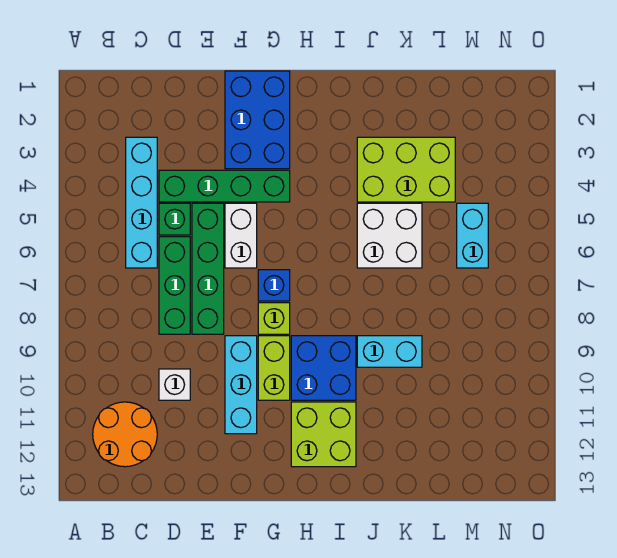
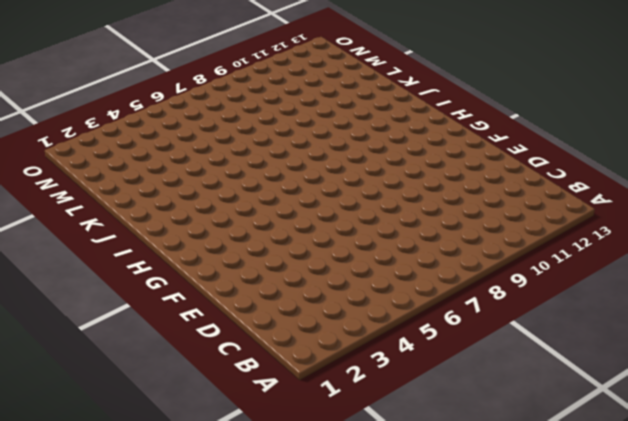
none -> orange round brick B11:C12 level 1
none -> cyan brick C3:C6 level 1
none -> green brick D4:G4 level 1

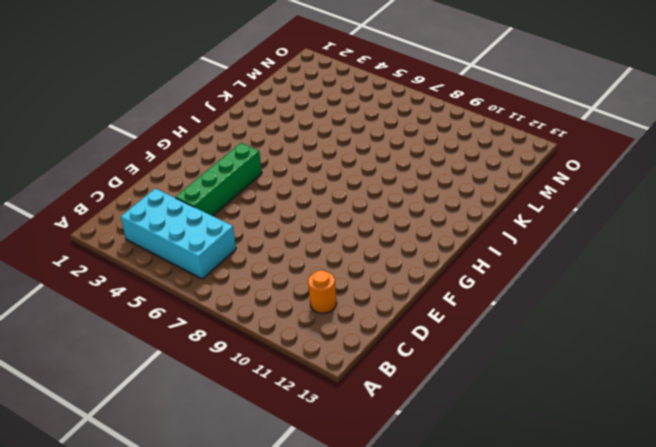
cyan brick B3:C6 level 1 -> cyan brick C3:C6 level 1
orange round brick C11 level 1 -> orange round brick B11:C12 level 1
none -> green brick D5 level 1
none -> green brick D6:D8 level 1
none -> white brick D10 level 1

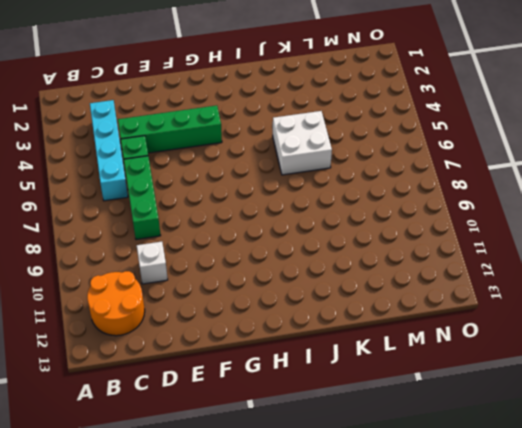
none -> green brick E5:E8 level 1
none -> blue brick F1:G3 level 1
none -> white brick F5:F6 level 1

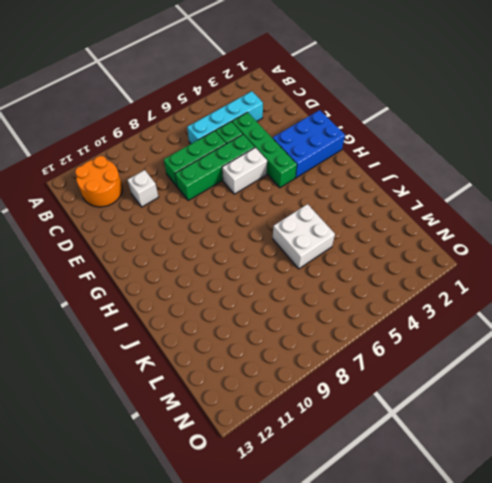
none -> cyan brick F9:F11 level 1
none -> blue brick G7 level 1
none -> lime brick G8 level 1

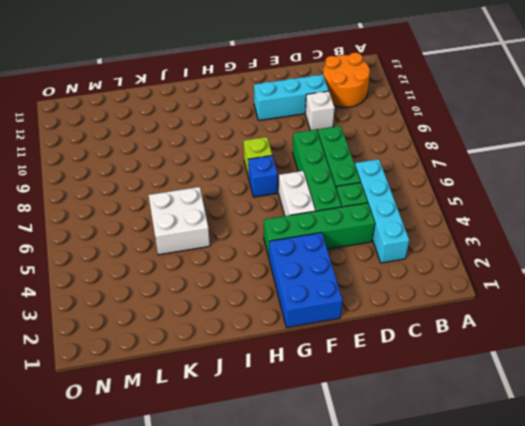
cyan brick D11:F11 level 1 -> cyan brick F9:F11 level 1
none -> lime brick G9:G10 level 1
none -> blue brick H9:I10 level 1
none -> lime brick H11:I12 level 1

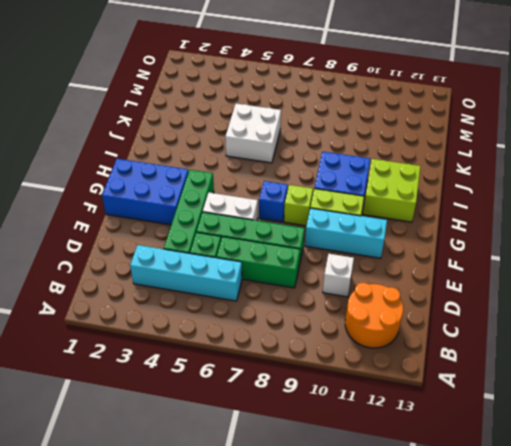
none -> lime brick J3:L4 level 1
none -> cyan brick J9:K9 level 1
none -> cyan brick M5:M6 level 1

